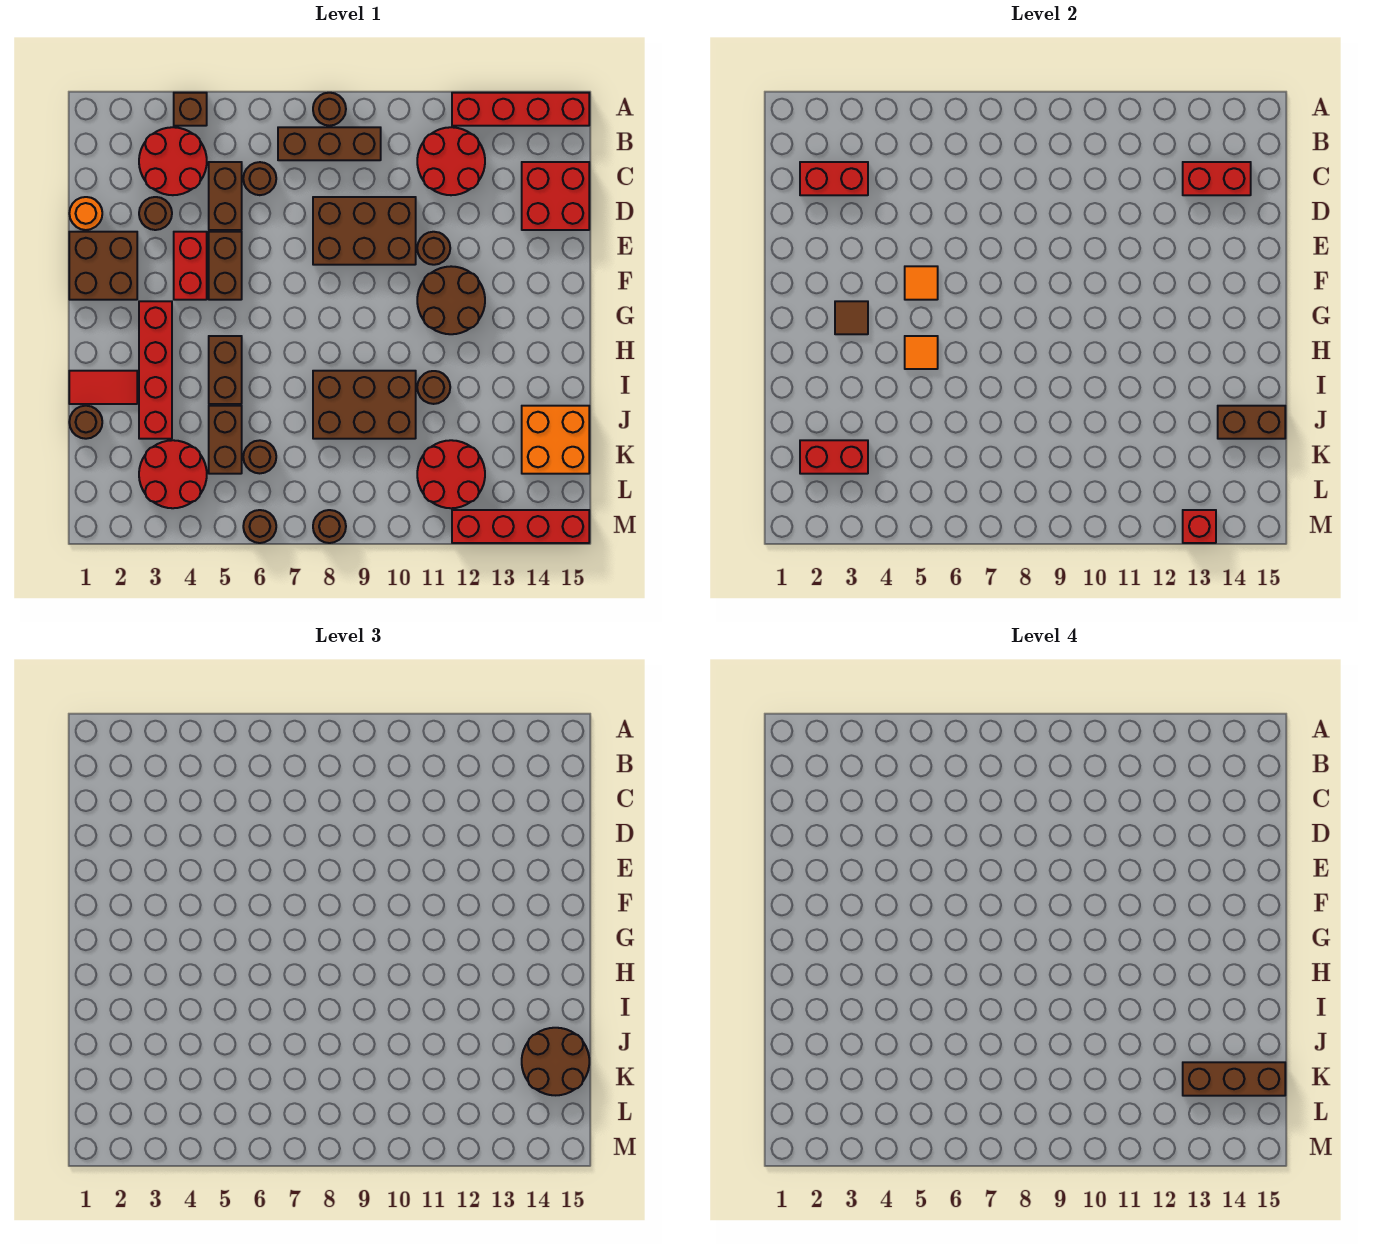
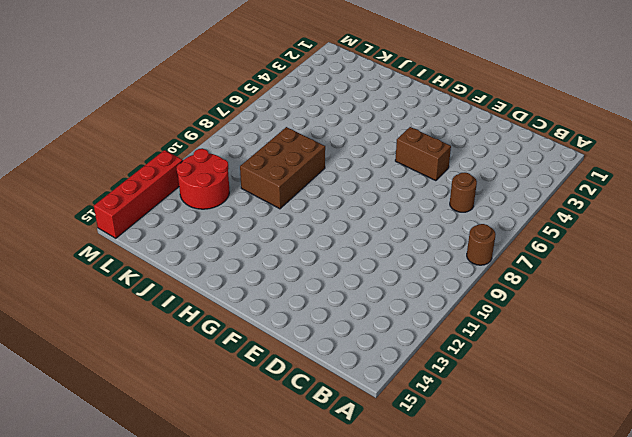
none -> brown brick A4 level 1
none -> red brick A12:A15 level 1
none -> red round brick B3:C4 level 1
none -> brown brick B7:B9 level 1

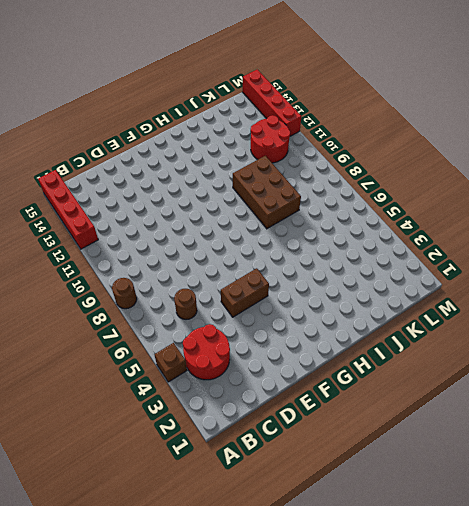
none -> brown brick B7:B9 level 1
none -> red round brick B11:C12 level 1
none -> brown brick C5:D5 level 1
none -> red brick C14:D15 level 1

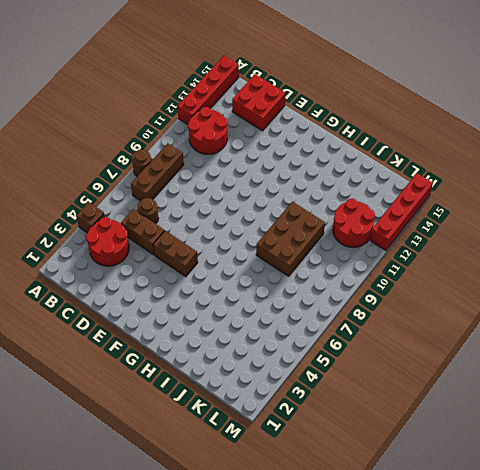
none -> orange round brick D1 level 1
none -> brown round brick D3 level 1
none -> brown brick D8:E10 level 1
none -> brown brick E1:F2 level 1

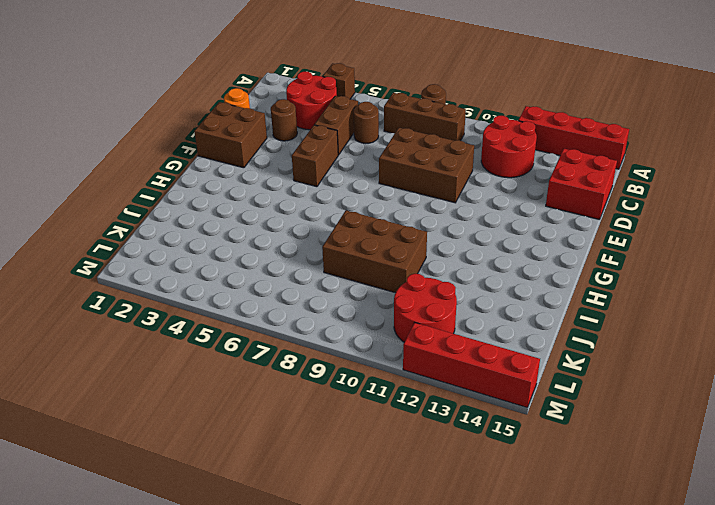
none -> red brick E4:F4 level 1
none -> brown round brick E11 level 1
none -> brown round brick F11:G12 level 1
none -> red brick G3:J3 level 1

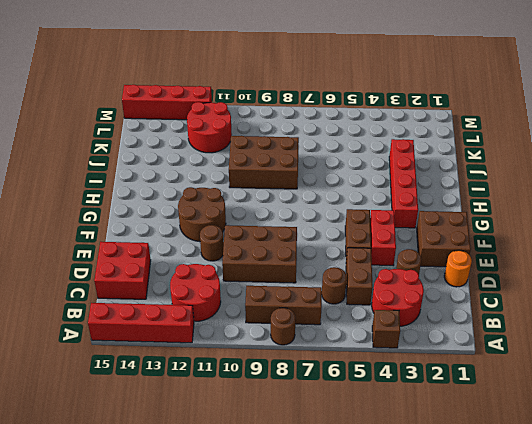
none -> brown brick H5:I5 level 1
none -> red tile I1:I2 level 1
none -> brown round brick I11 level 1
none -> brown round brick J1 level 1

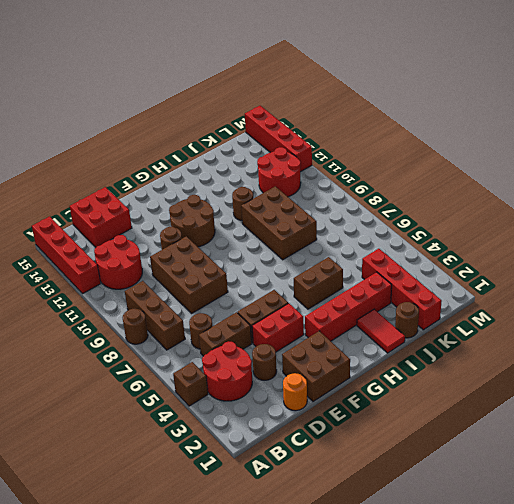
red brick K1:K4 level 1 -> red round brick K3:L4 level 1
none -> brown brick J5:K5 level 1
none -> orange brick J14:K15 level 1
none -> brown round brick K6 level 1
none -> brown round brick M6 level 1

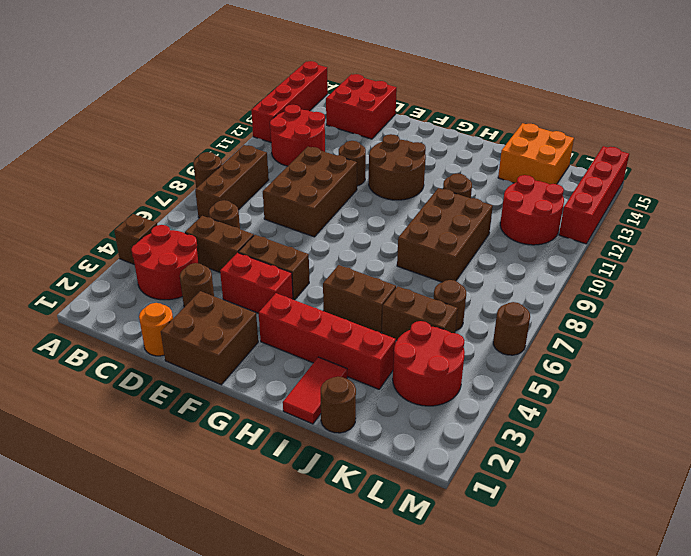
none -> brown round brick M8 level 1
none -> red brick C2:C3 level 2
none -> red brick C13:C14 level 2
none -> orange tile F5 level 2

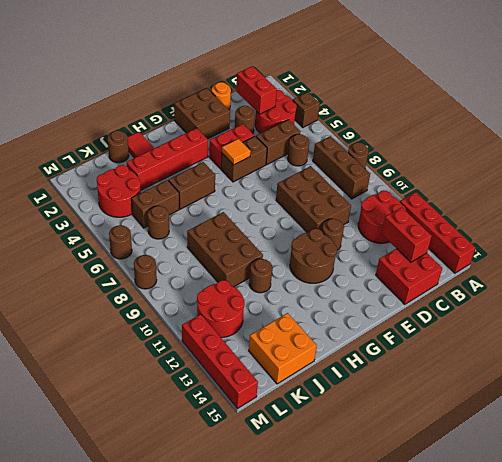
none -> brown tile G3 level 2
none -> orange tile H5 level 2
none -> brown brick J14:J15 level 2
none -> red brick K2:K3 level 2

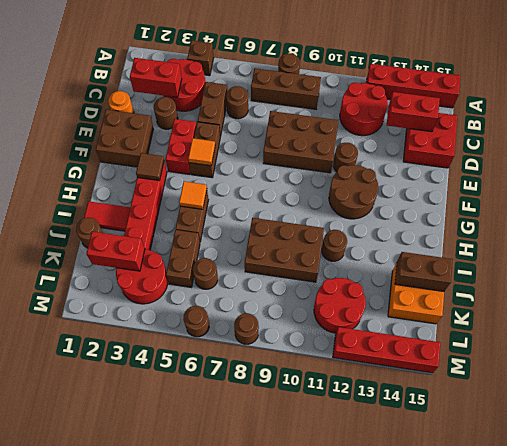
none -> red brick M13 level 2
none -> brown round brick J14:K15 level 3
none -> brown brick K13:K15 level 4

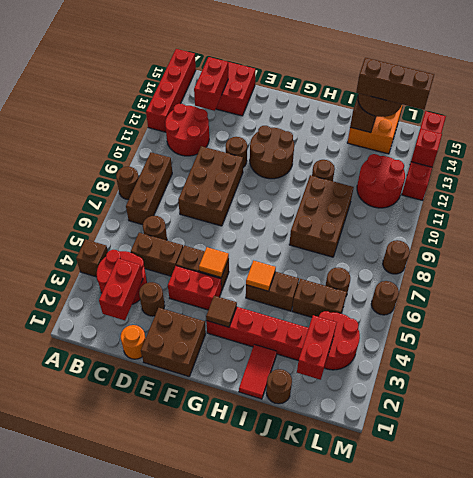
brown brick J14:L14 level 4 -> brown brick K13:K15 level 4

